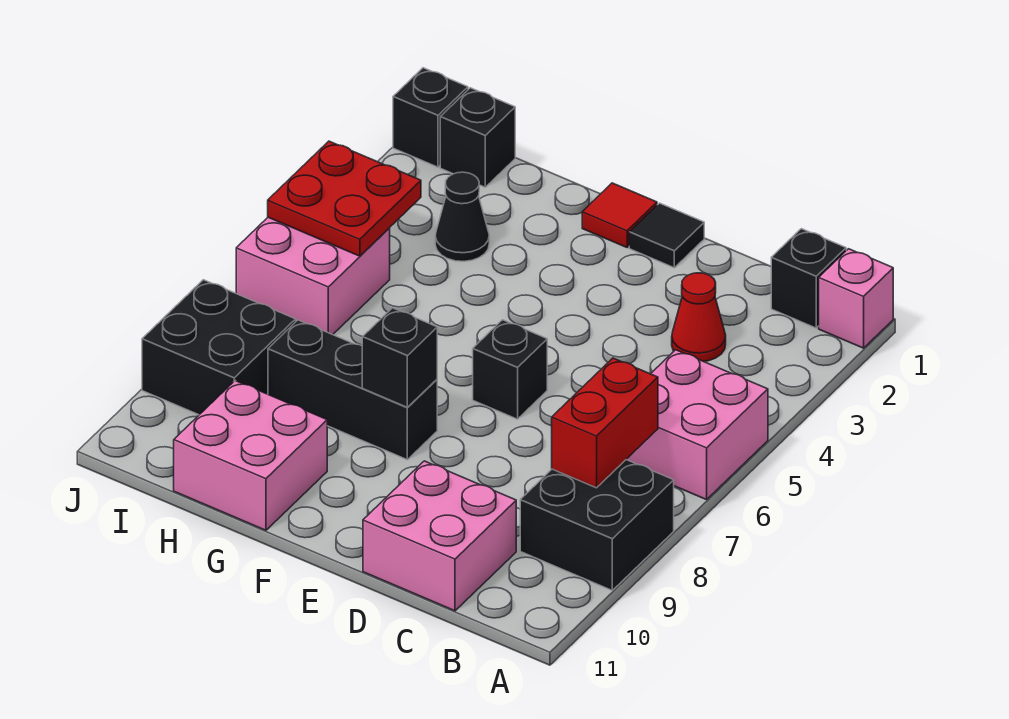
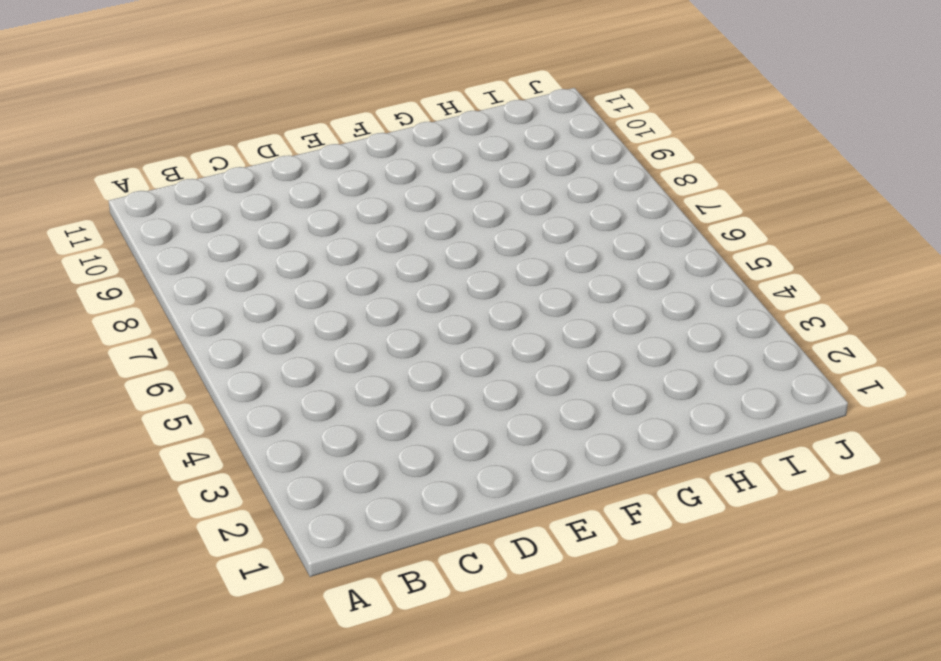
none -> pink brick A1 level 1
none -> pink brick A5:B6 level 1
none -> black brick A8:B9 level 1

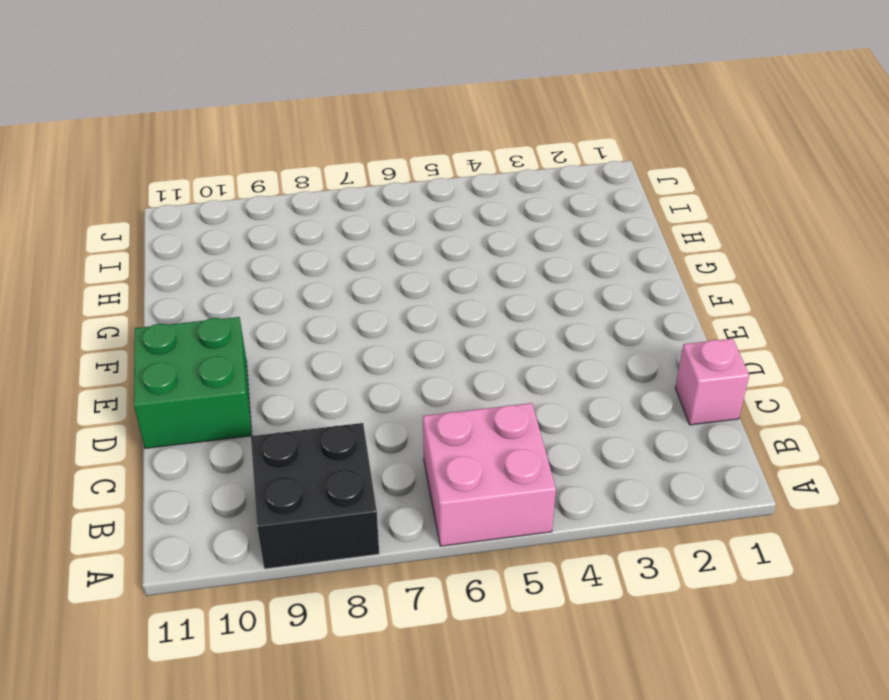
pink brick C1 level 1 -> pink brick A1 level 1
green brick D10:E11 level 1 -> pink brick C10:D11 level 1
none -> black brick B1 level 1
none -> red cone C3 level 1
none -> black tile E1 level 1

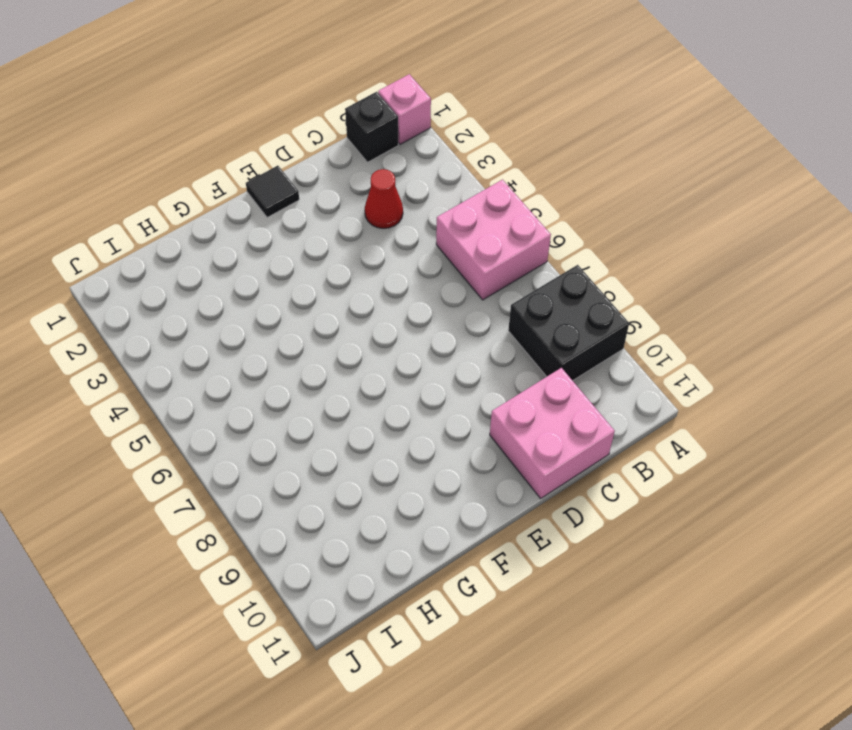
none -> black brick E6 level 1
none -> red tile F1 level 1
none -> black brick F8:H8 level 1

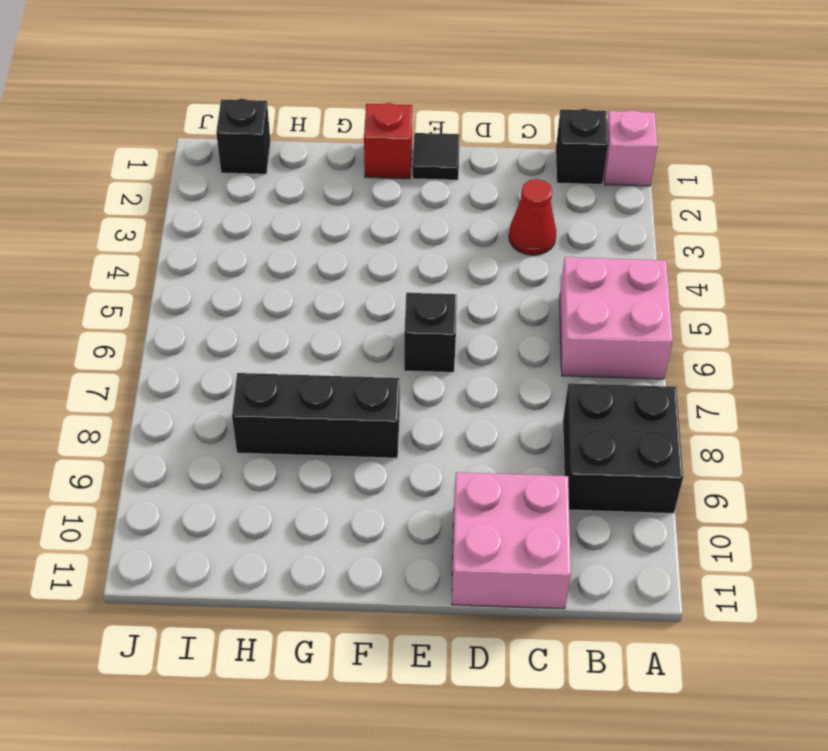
red brick F1 level 1 -> red tile F1 level 1
none -> pink brick G10:H11 level 1
none -> black cone H3 level 1
none -> pink brick I5:J6 level 1

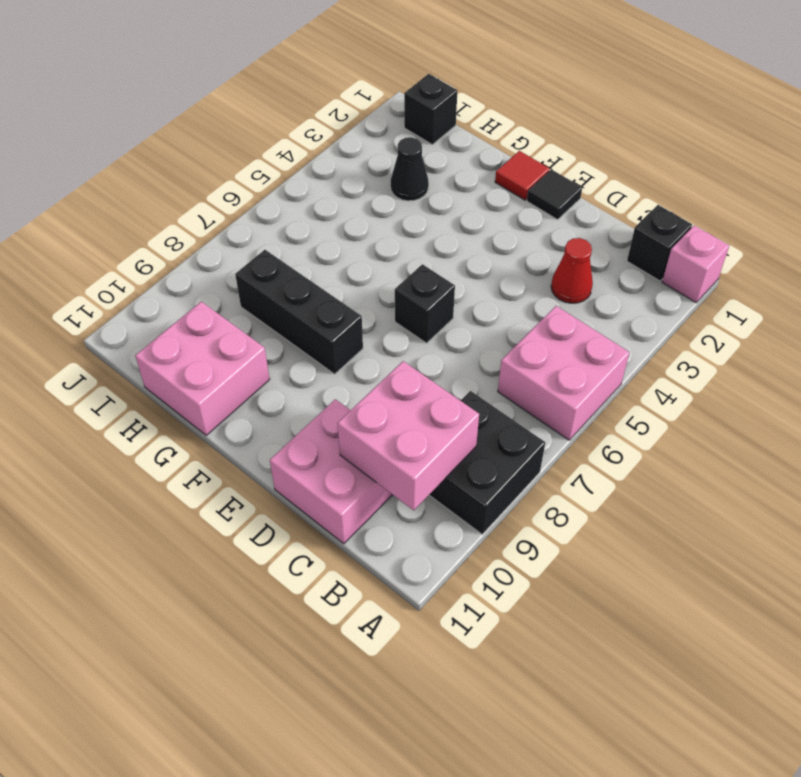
pink brick B9:C10 level 2 -> pink brick I5:J6 level 1
none -> black brick I8:J9 level 1
none -> black brick J1 level 1
none -> red brick B7:B8 level 2

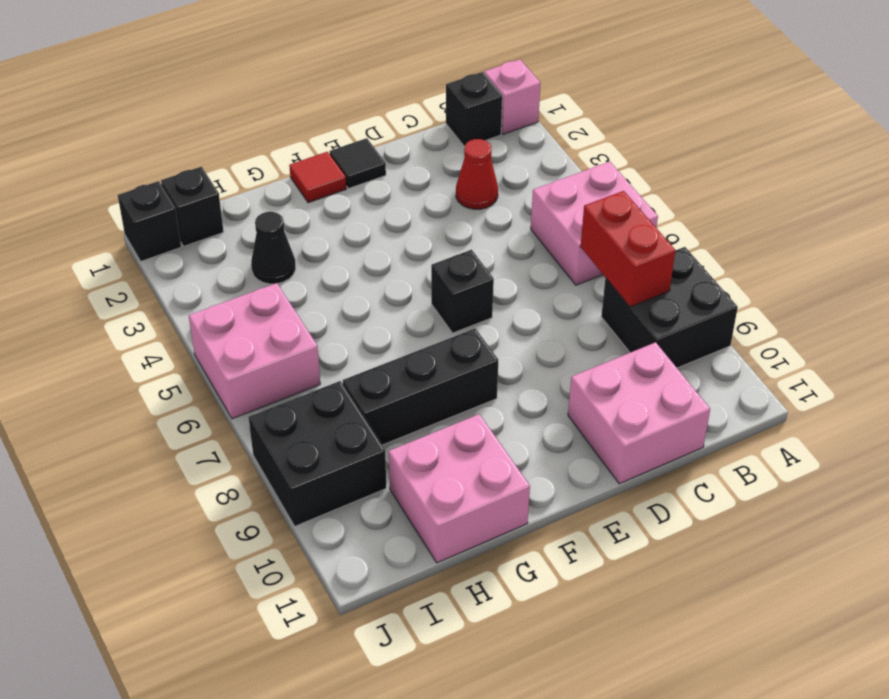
none -> black brick F8 level 2
none -> red plate I4:J5 level 2

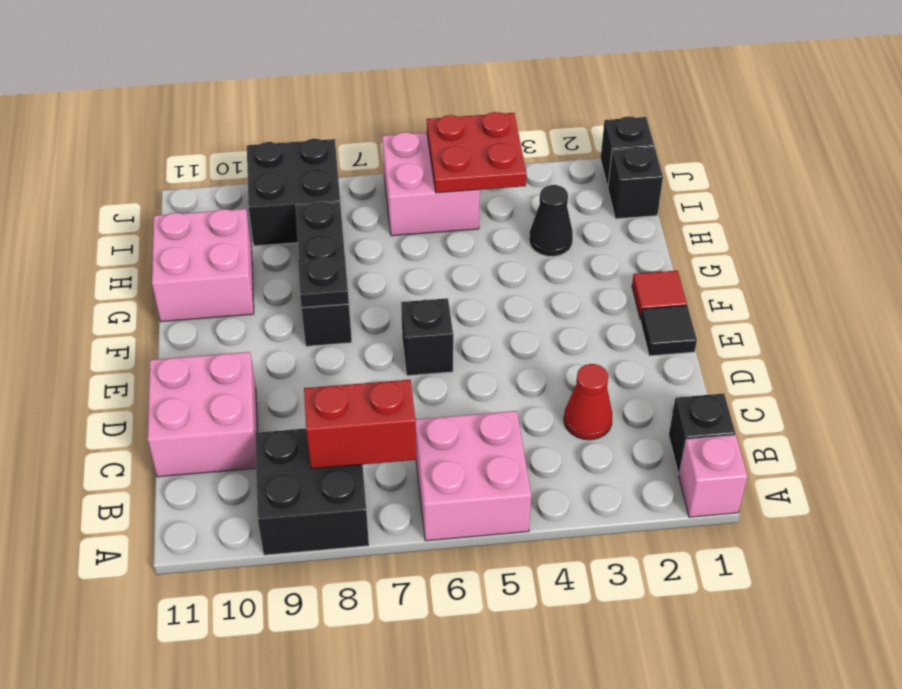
black plate F8 level 2 -> black brick F8 level 2

